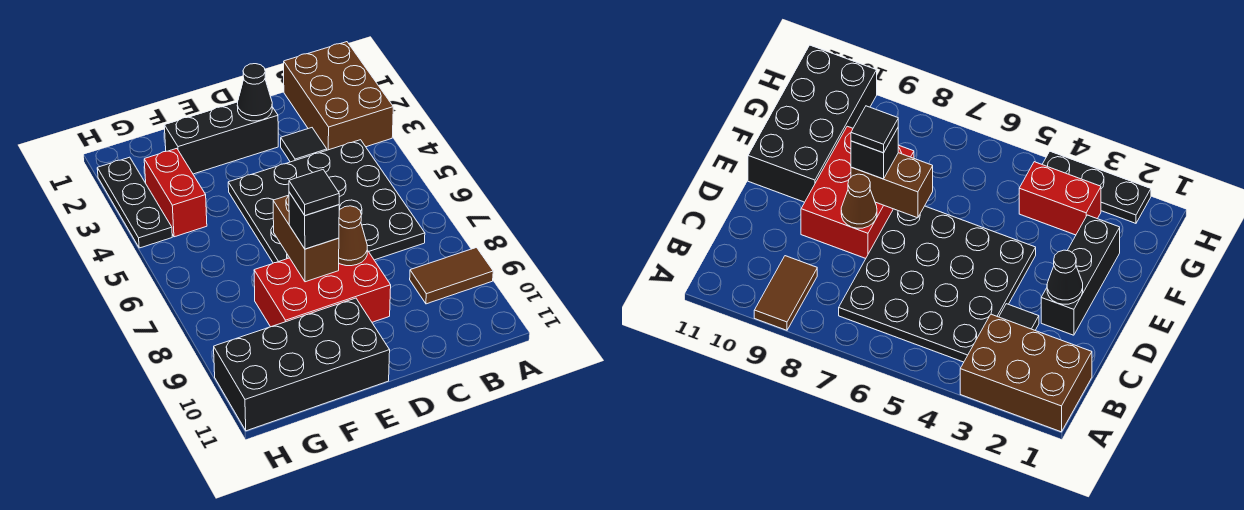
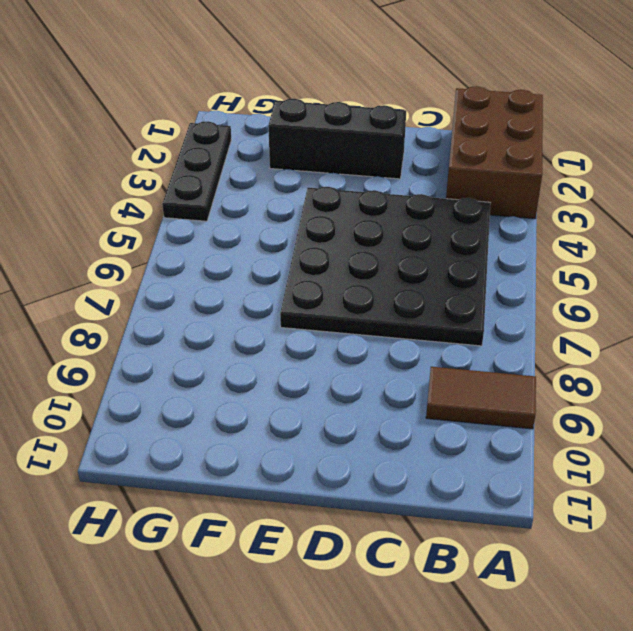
none -> black tile C3 level 1
none -> red brick D8:F9 level 1
none -> black brick E10:H11 level 1

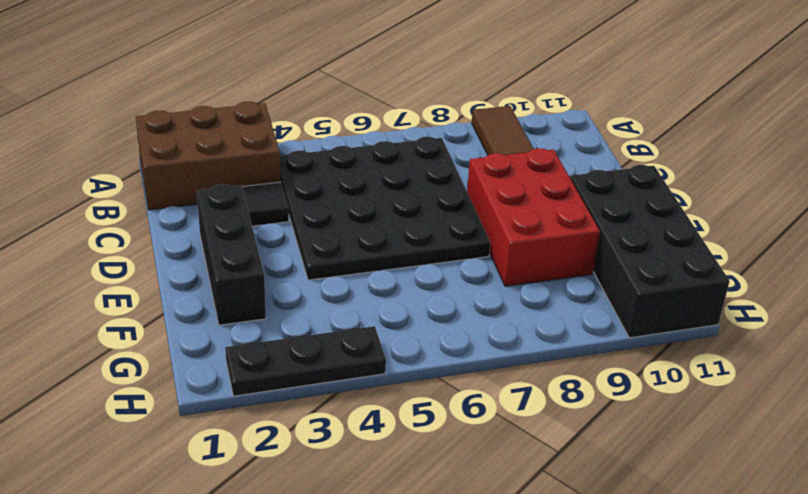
none -> red brick G3:G4 level 1
none -> black cone D2 level 2
none -> brown cone D8 level 2

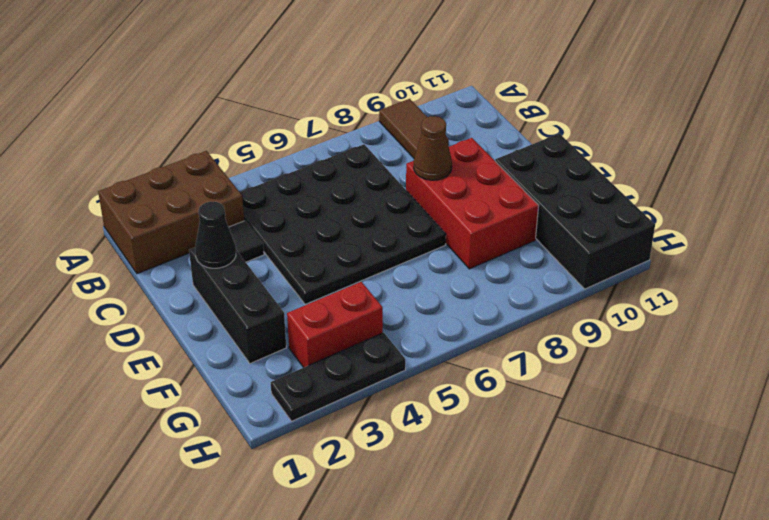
none -> brown brick E7:E8 level 2
none -> black brick E8 level 3
none -> black tile E8 level 4

